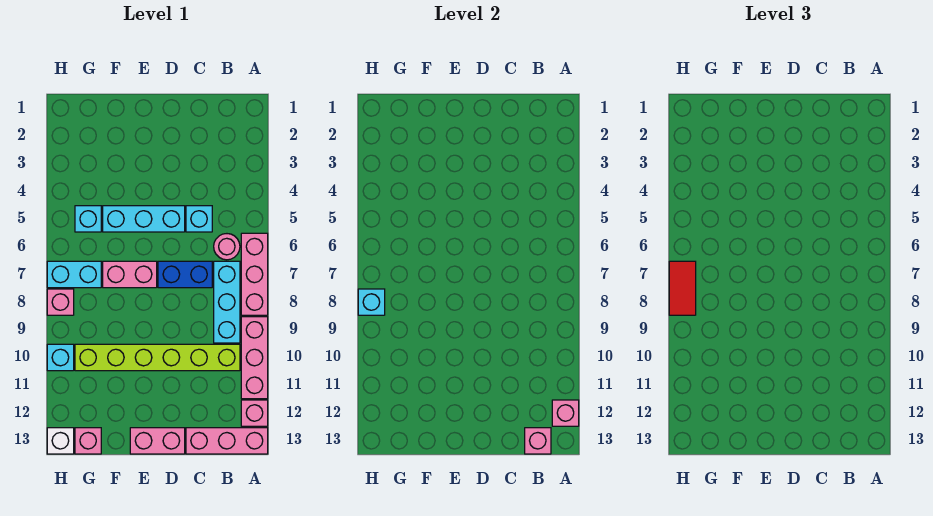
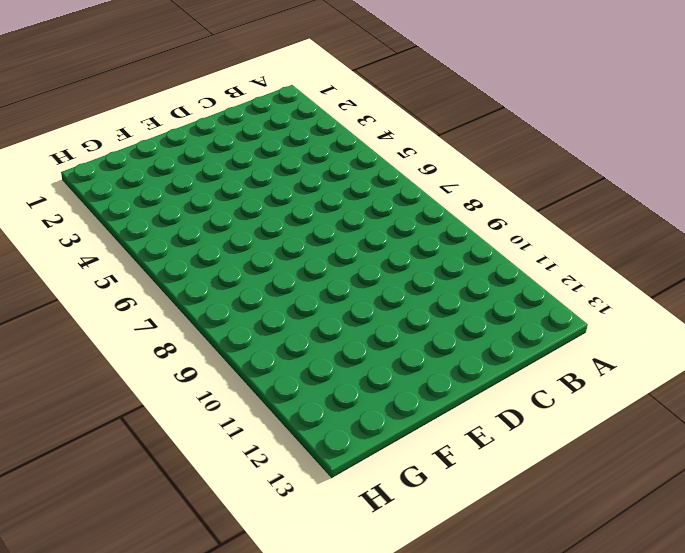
none -> pink brick A6:A8 level 1
none -> pink brick A9:A11 level 1
none -> pink brick A12 level 1

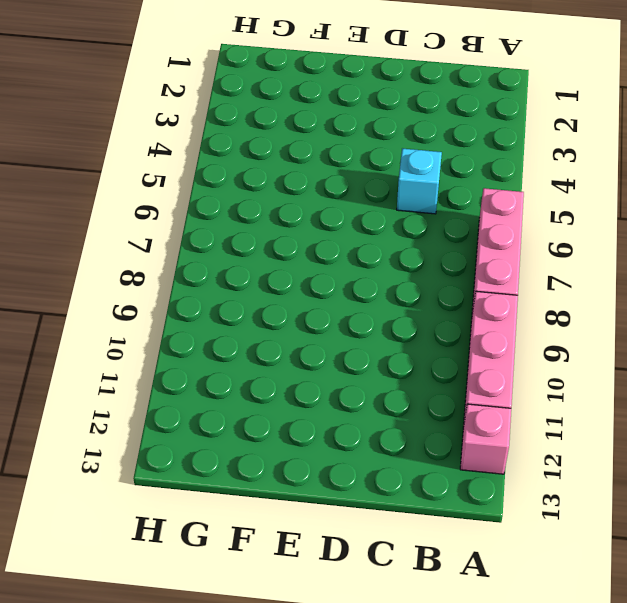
none -> pink brick A13:C13 level 1
none -> pink round brick B6 level 1
none -> cyan brick B7:B9 level 1

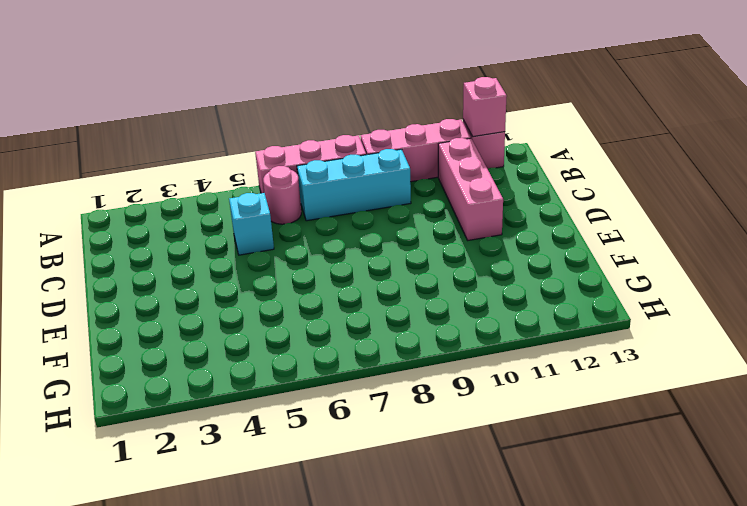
pink brick B11:D11 level 1 -> pink brick A13:C13 level 1
none -> lime brick B10:G10 level 1
none -> blue brick C7:D7 level 1
none -> cyan brick D5:F5 level 1

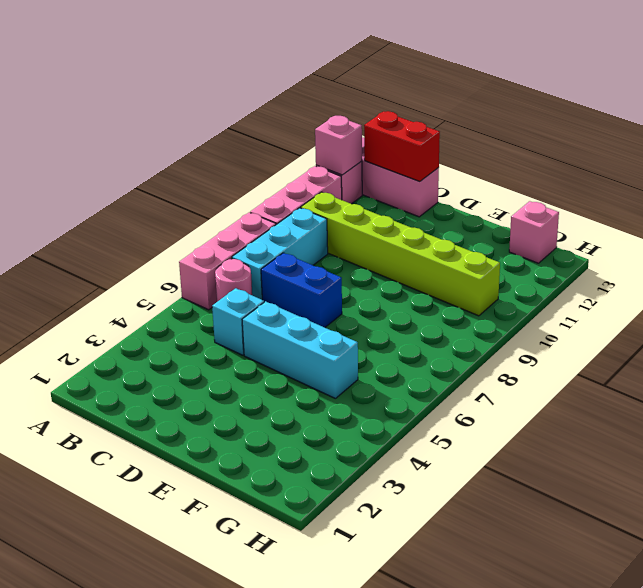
red brick B13:C13 level 2 -> pink brick B13 level 2
none -> pink brick D13:E13 level 1
none -> pink brick E7:F7 level 1
none -> cyan brick G5 level 1

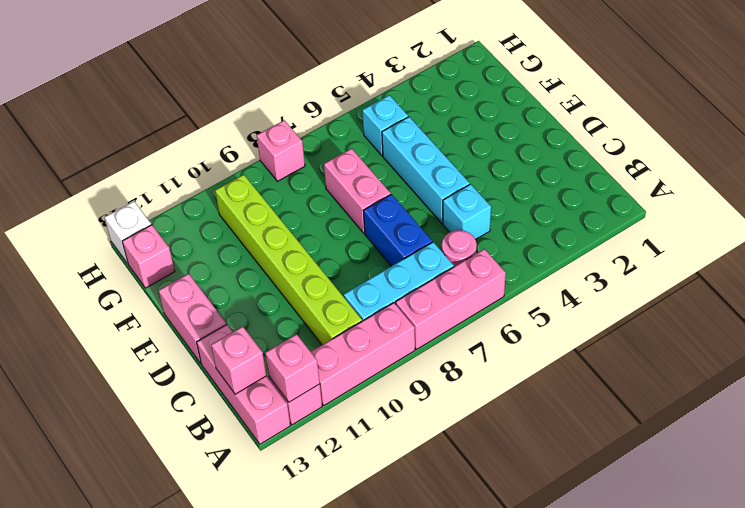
none -> cyan brick G7:H7 level 1
none -> cyan brick H10 level 1
none -> cyan brick H8 level 2

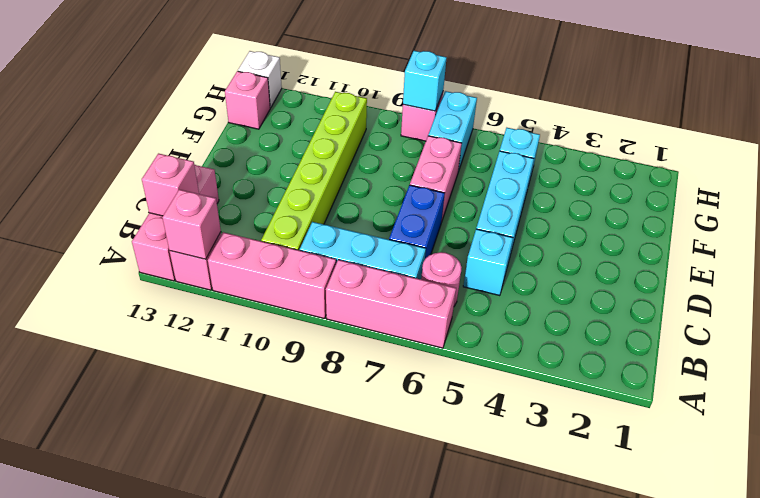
none -> pink brick D13:E13 level 1
none -> cyan brick H10 level 1
none -> red tile H7:H8 level 3

